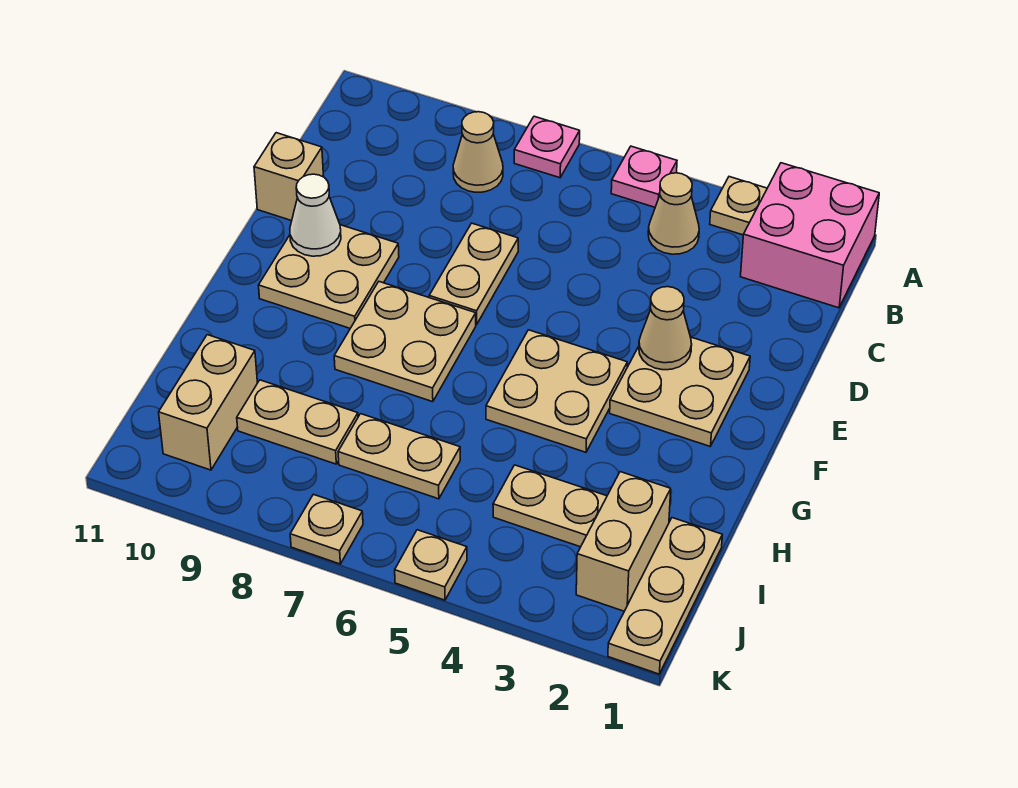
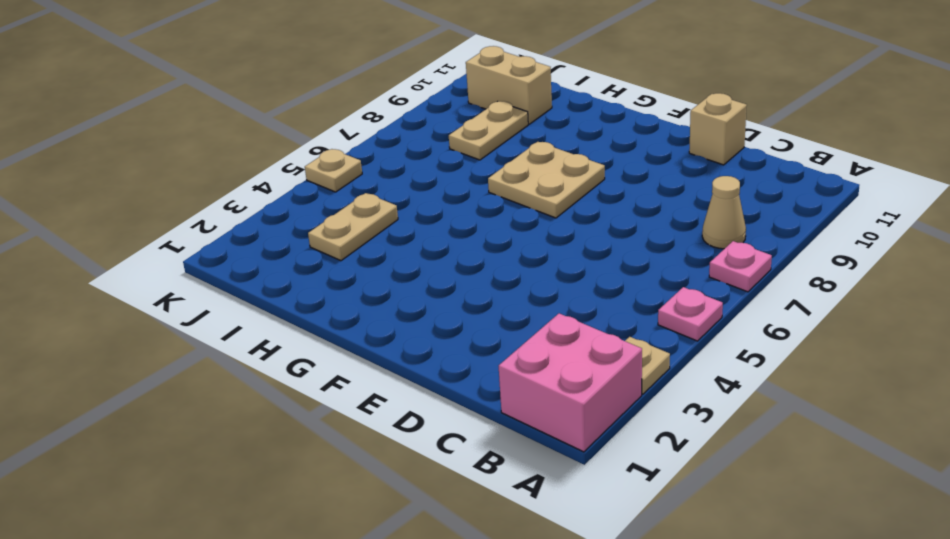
none -> tan cone B4 level 1
none -> tan plate D7:E7 level 1
none -> tan plate E2:F3 level 1

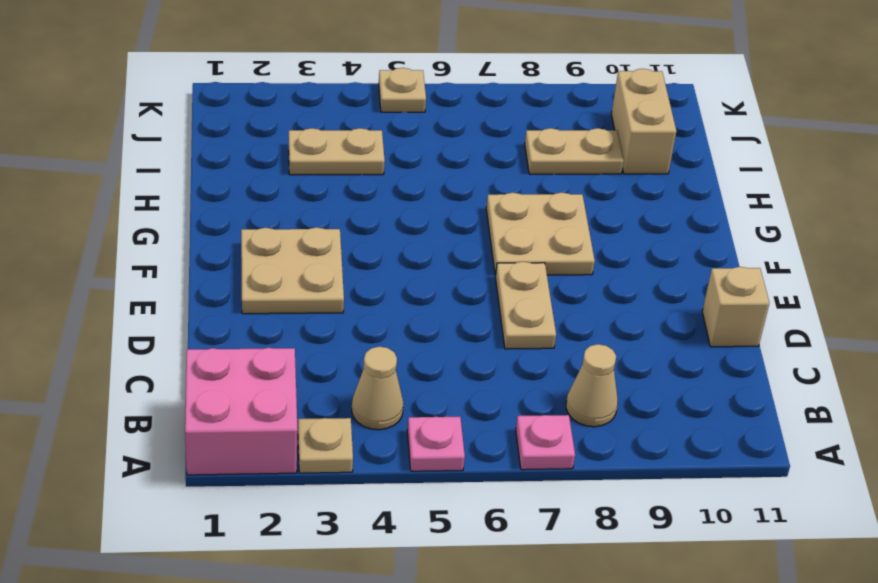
none -> tan plate E9:F10 level 1
none -> tan plate F4:G5 level 1
none -> tan plate I1:K1 level 1

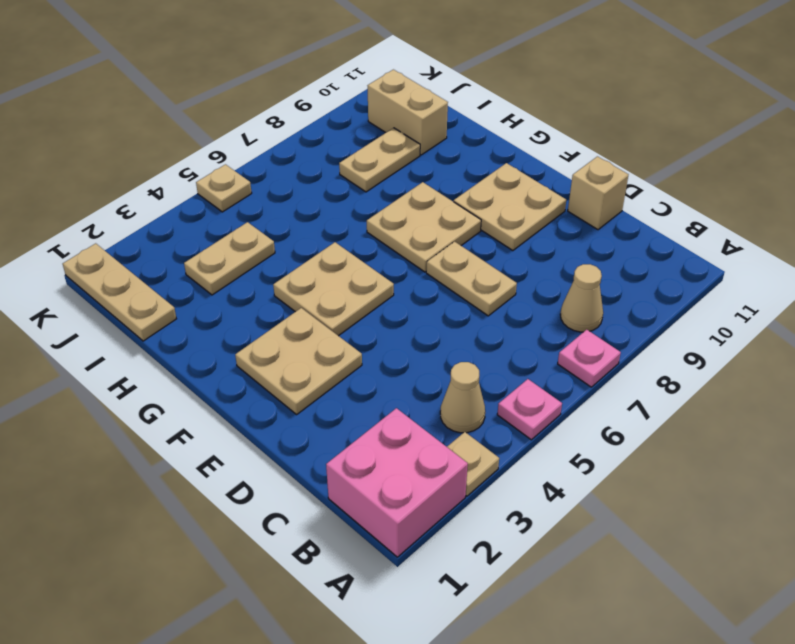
none -> tan brick I2:J2 level 1
none -> tan plate I6:I7 level 1
none -> tan plate K7 level 1

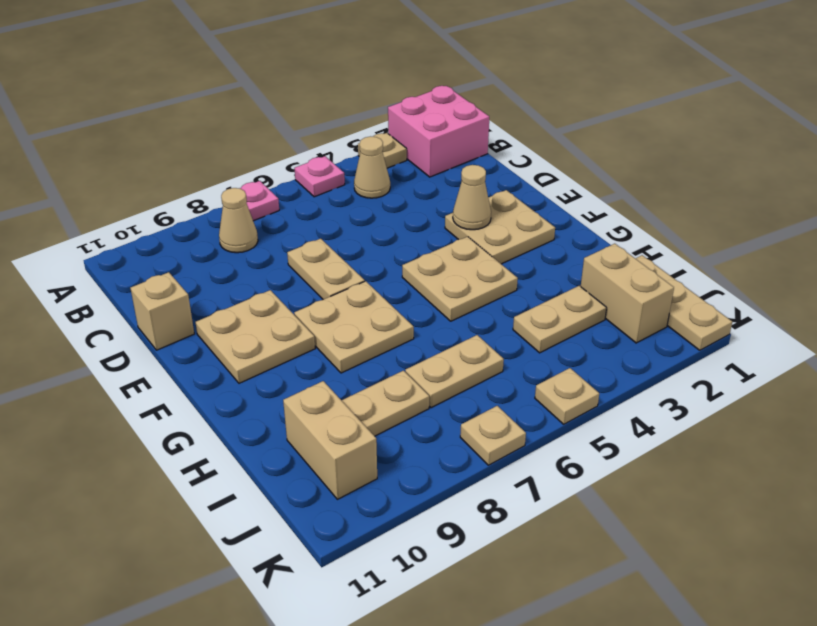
none -> white cone E10 level 2

